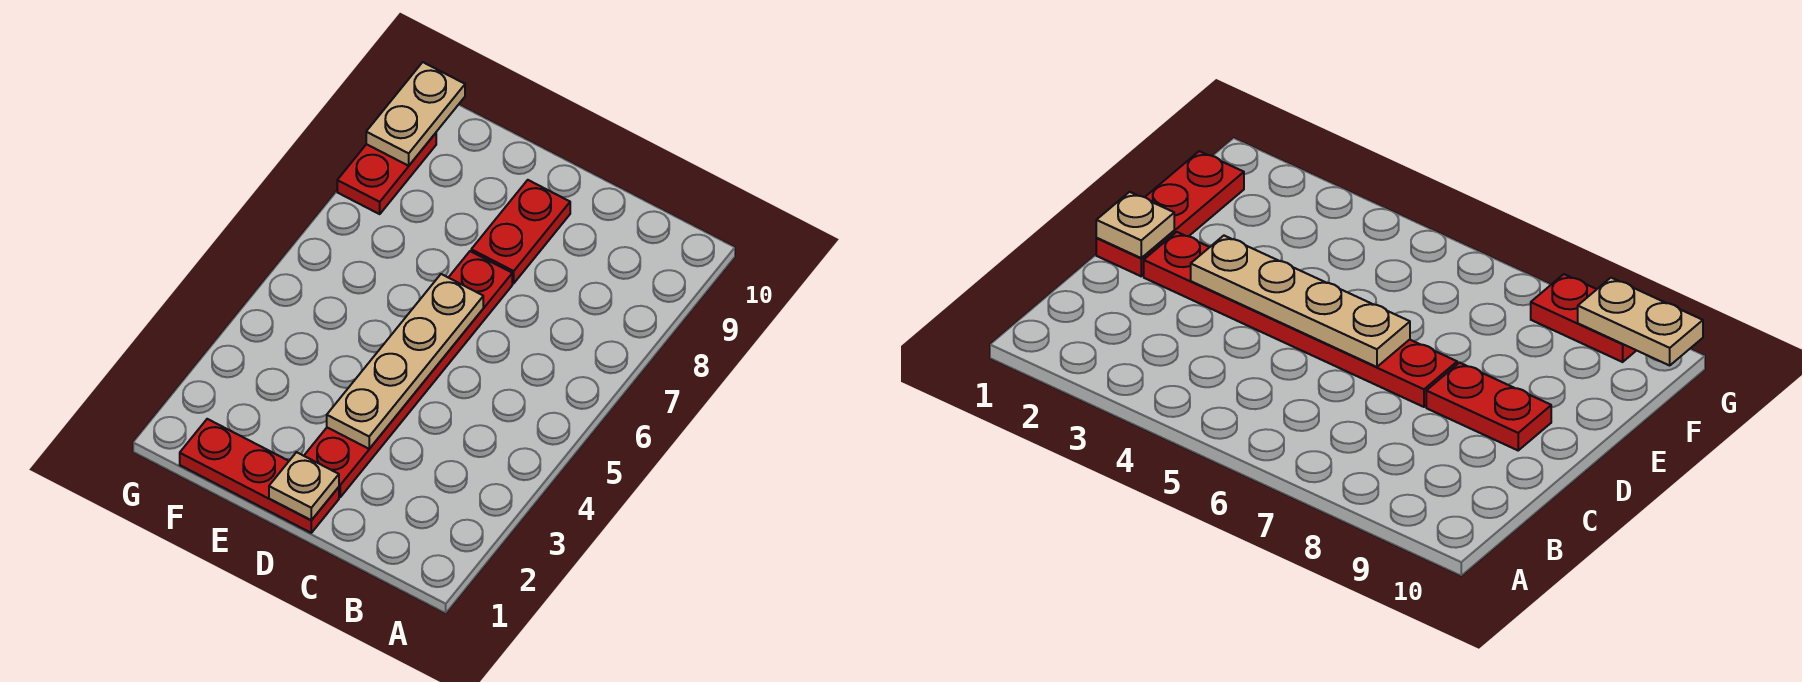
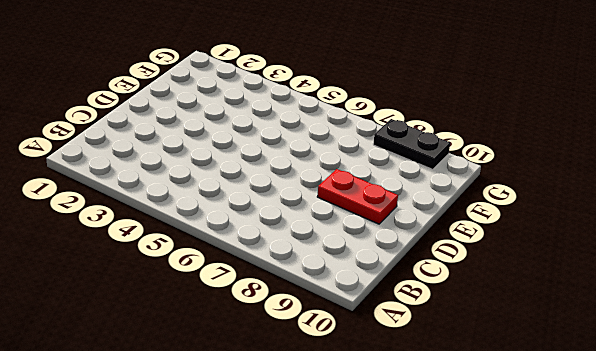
black plate G8:G9 level 1 -> red plate G8:G9 level 1
none -> red plate D1:F1 level 1
none -> red plate D2:D7 level 1

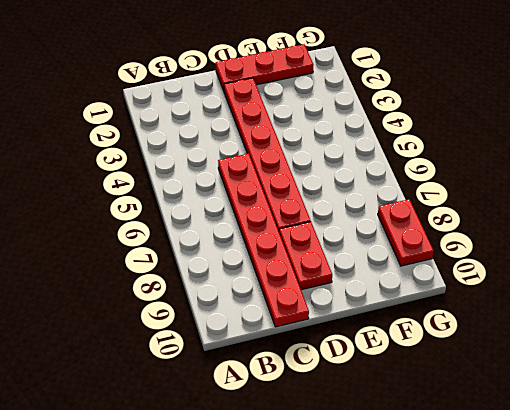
red plate C5:C10 level 1 -> none
none -> tan plate D1 level 2
none -> tan plate D3:D6 level 2

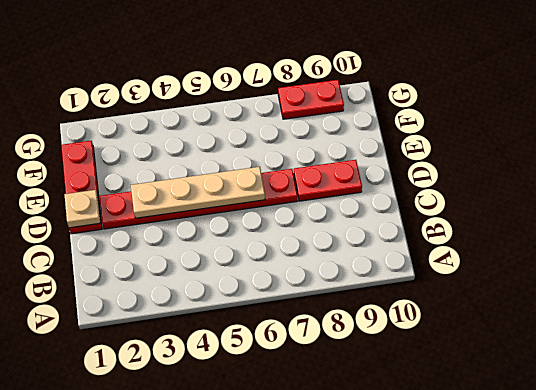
none -> tan plate G9:G10 level 2

